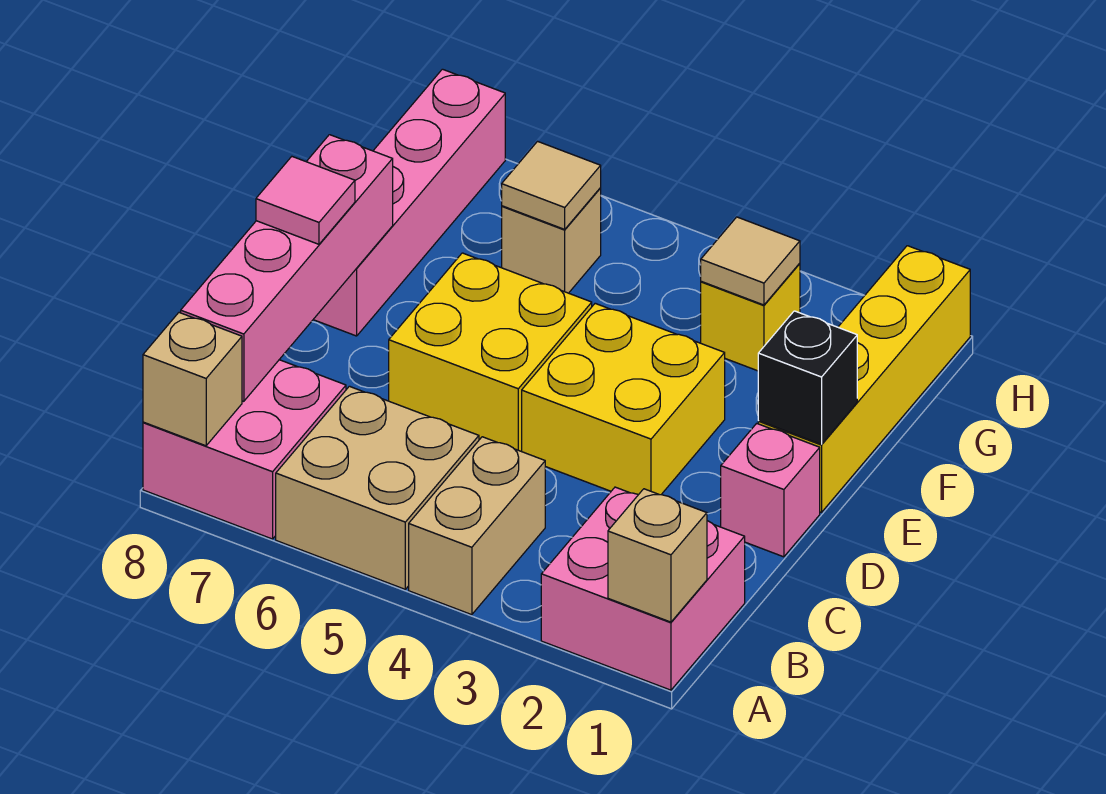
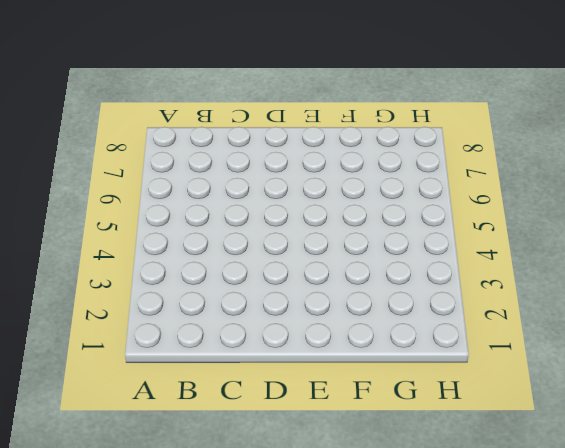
none -> pink brick A1:B2 level 1
none -> tan brick A4:B4 level 1
none -> tan brick A5:B6 level 1

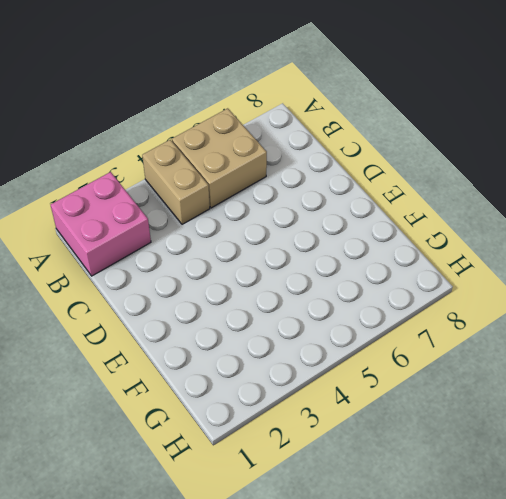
none -> pink brick A7:B8 level 1
none -> pink brick D1 level 1
none -> yellow brick D3:E4 level 1

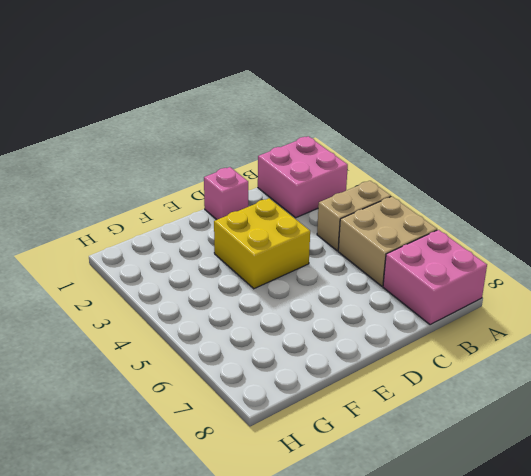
none -> yellow brick D5:E6 level 1
none -> yellow brick E1:H1 level 1
none -> pink brick E8:H8 level 1

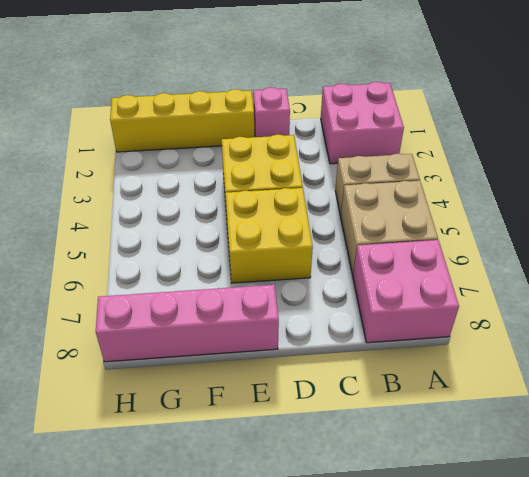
none -> yellow brick G3 level 1
none -> tan brick G6 level 1
none -> tan brick A1 level 2

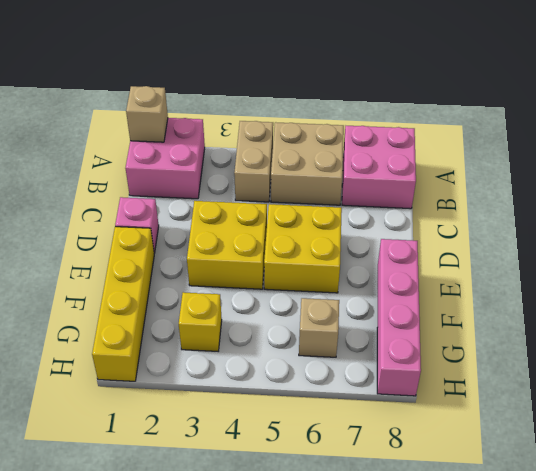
none -> tan brick A8 level 2
none -> pink brick B8:E8 level 2
none -> black brick E1 level 2

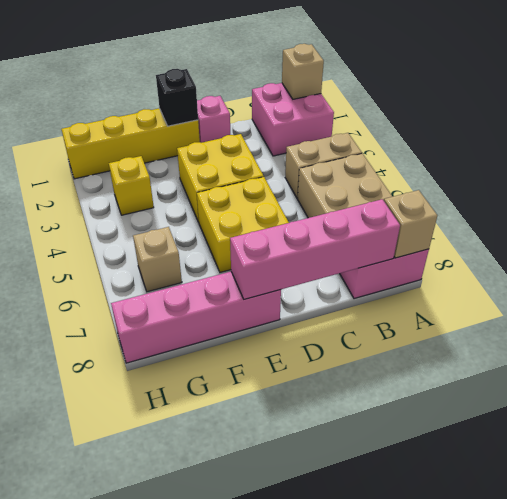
none -> tan tile G3 level 2
none -> tan tile G6 level 2
none -> pink tile D8 level 3

